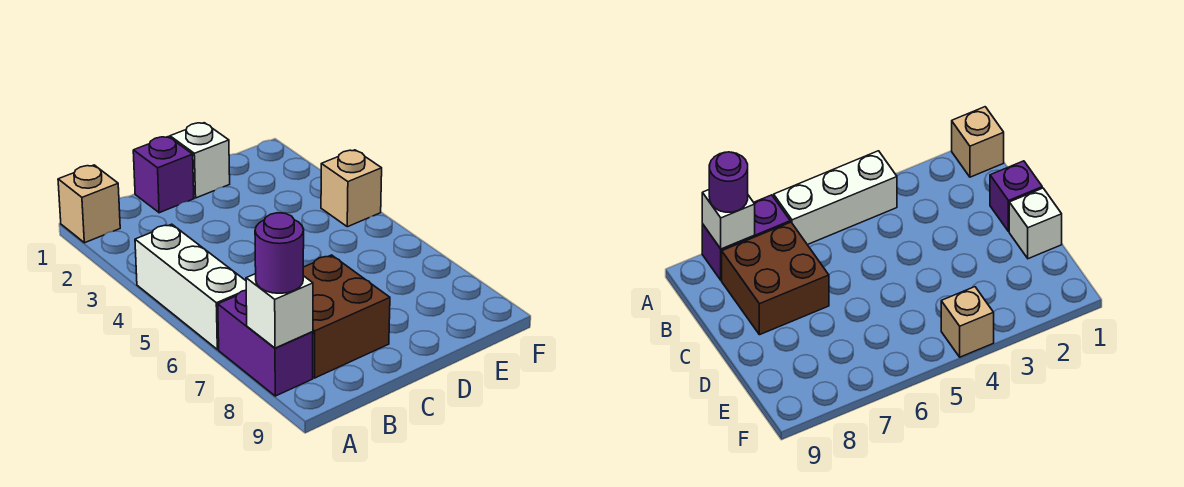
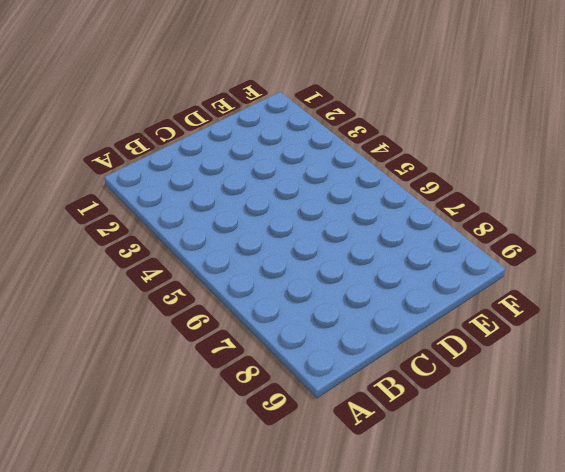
none -> tan brick A1 level 1
none -> white brick A4:A6 level 1

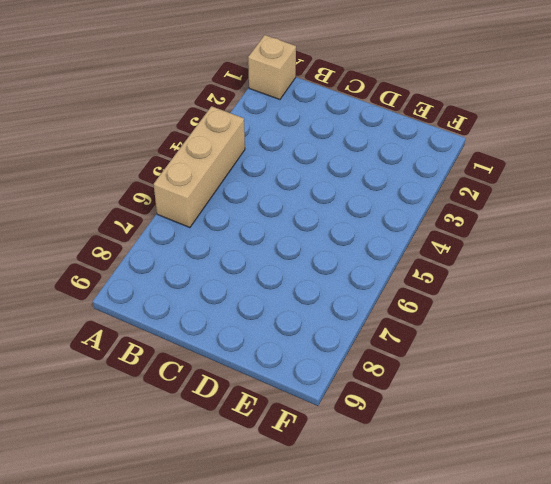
tan brick A4:A6 level 1 -> white brick A4:A6 level 1
none -> purple brick A7:A8 level 1
none -> brown brick B7:C8 level 1

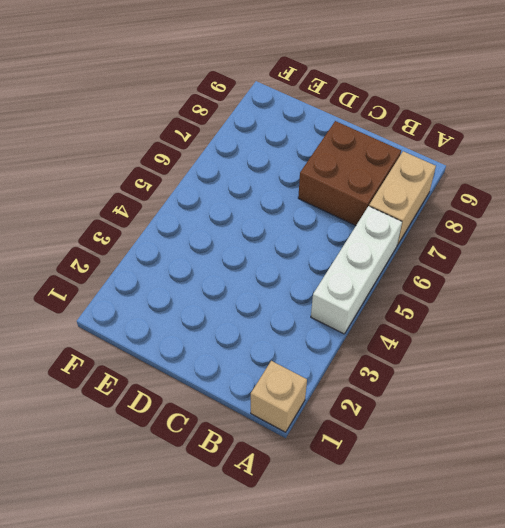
tan brick A7:A8 level 1 -> purple brick A7:A8 level 1
none -> purple brick C1 level 1
none -> white brick D1 level 1

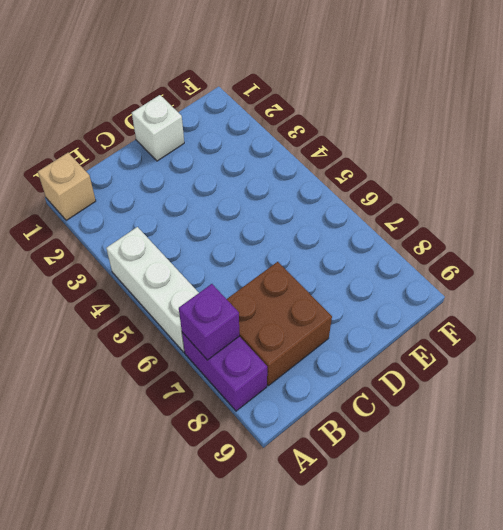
purple brick A7 level 2 -> purple brick C1 level 1
none -> tan brick F4 level 1
none -> white brick A8 level 2

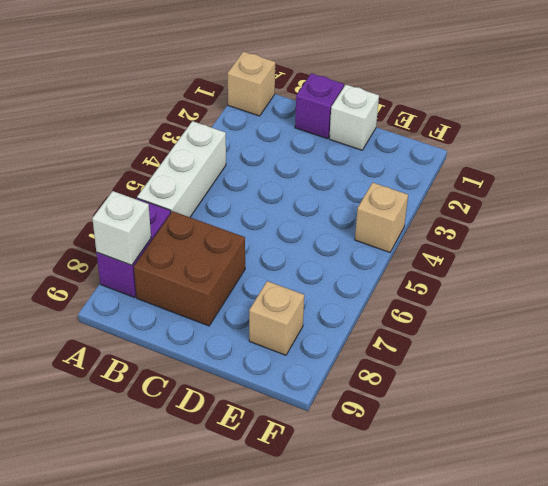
tan brick E8 level 1 -> none
none -> purple round brick A8 level 3

